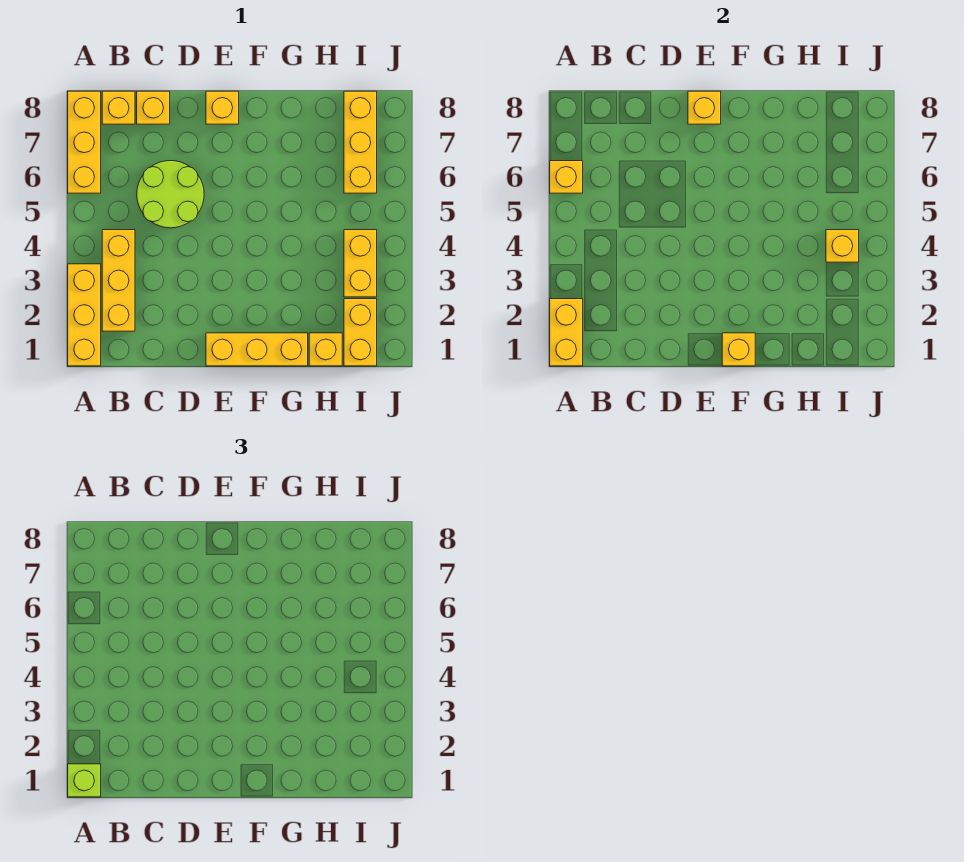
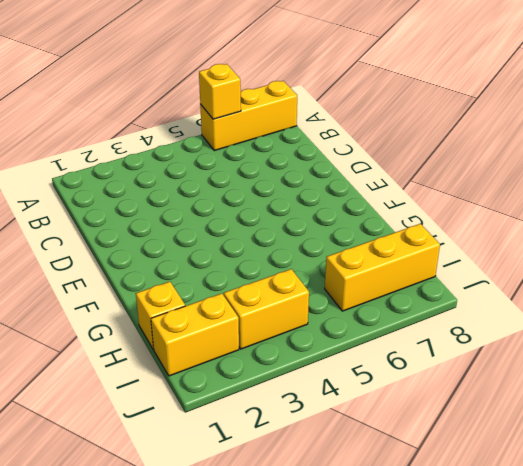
none -> yellow brick A1:A3 level 1
none -> yellow brick B2:B4 level 1
none -> yellow brick B8 level 1

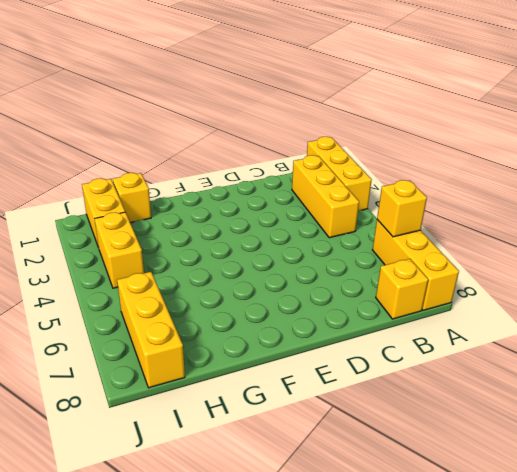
none -> lime round brick C5:D6 level 1
none -> yellow brick C8 level 1
none -> yellow brick E1:G1 level 1

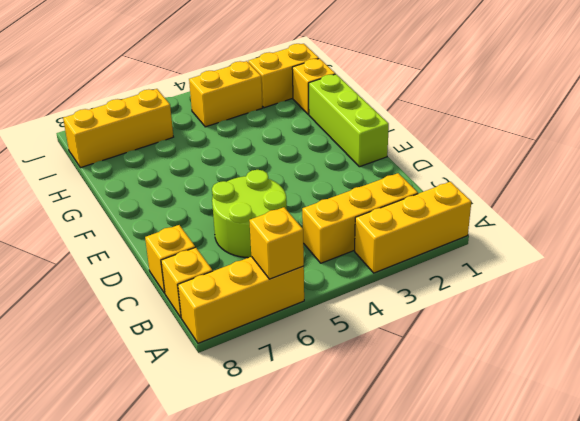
lime brick E1:G1 level 1 -> yellow brick E1:G1 level 1
none -> yellow brick E8 level 1
none -> yellow brick A1:A2 level 2
none -> yellow brick E8 level 2

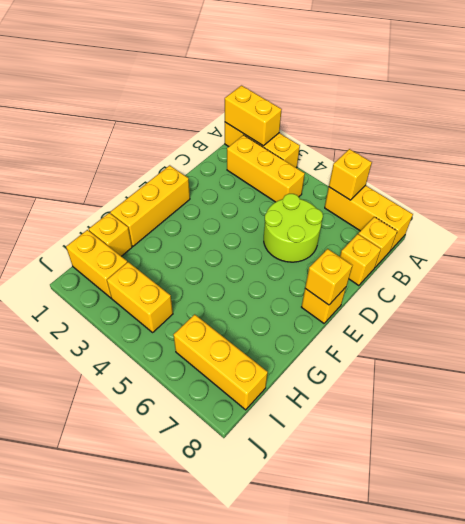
none -> yellow brick F1 level 2
none -> yellow brick I4 level 2
none -> lime brick A1 level 3

